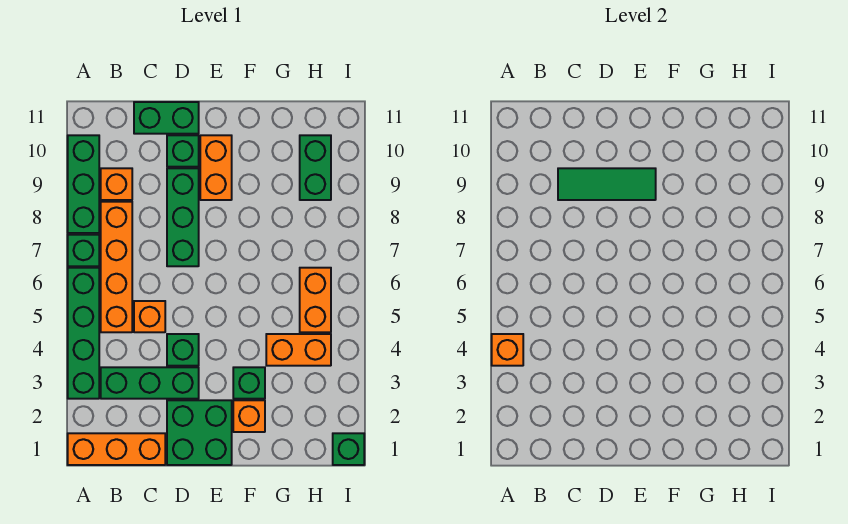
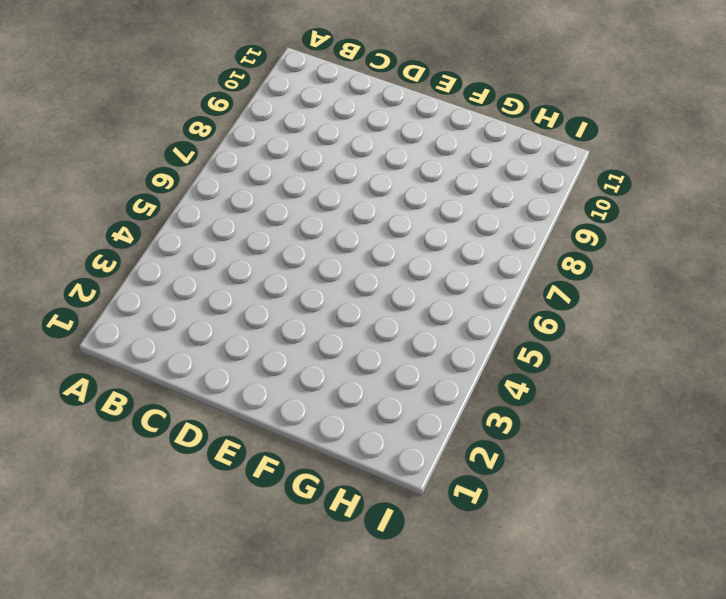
none -> orange brick A1:C1 level 1
none -> green brick A3:A6 level 1
none -> green brick A7 level 1

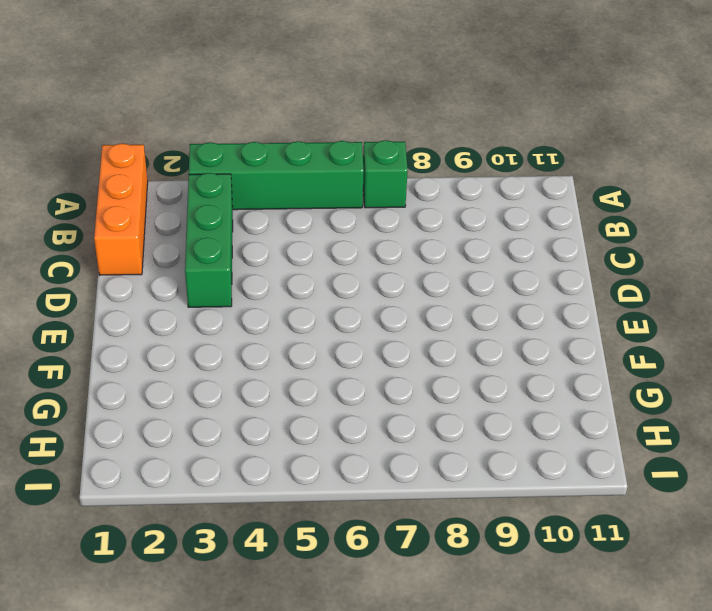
none -> green brick A8:A10 level 1
none -> orange brick B5:B8 level 1
none -> orange brick B9 level 1

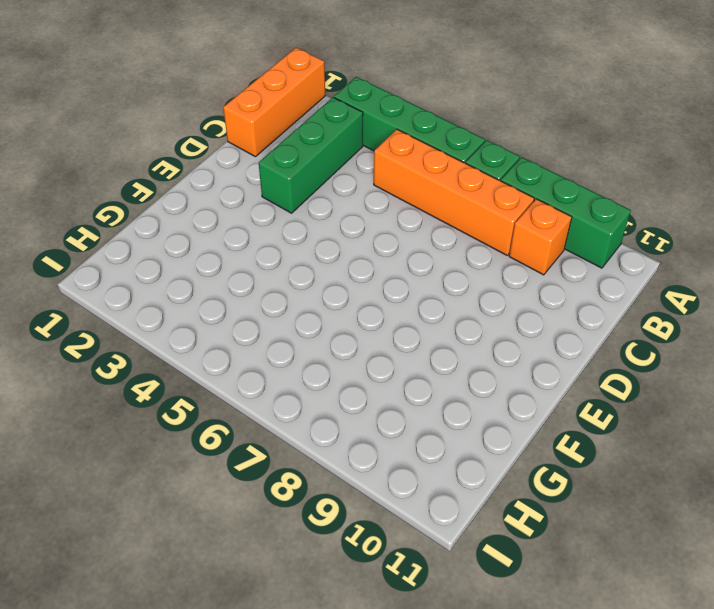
none -> orange brick C5 level 1
none -> green brick C11:D11 level 1
none -> green brick D1:E2 level 1

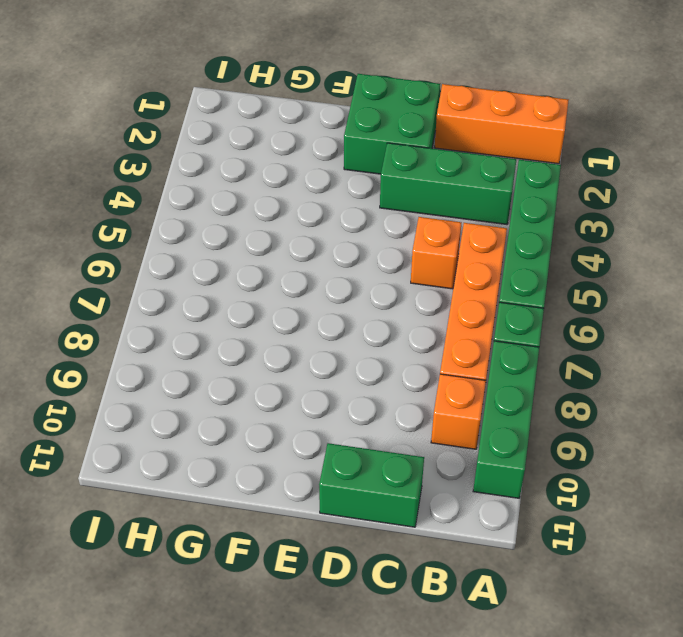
none -> green brick D4 level 1
none -> green brick D7:D9 level 1
none -> green brick D10 level 1

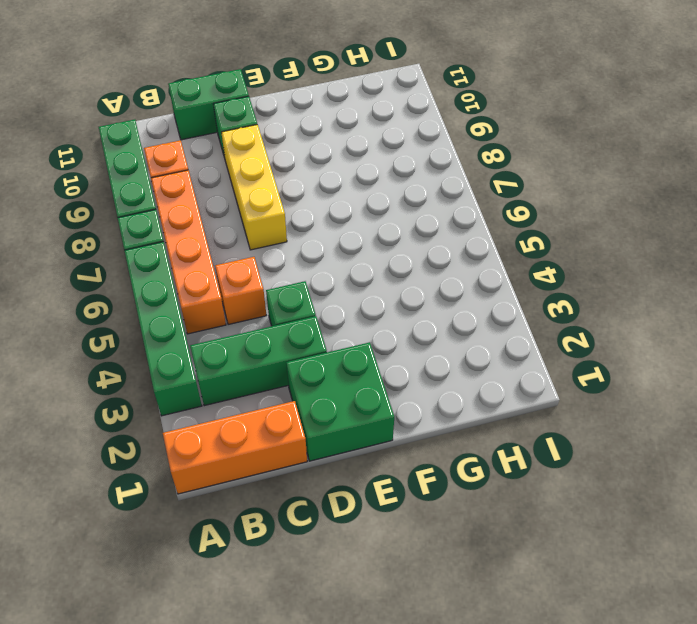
yellow brick D7:D9 level 1 -> green brick D7:D9 level 1
none -> orange brick E9:E10 level 1
none -> orange brick F2 level 1
none -> green brick F3 level 1

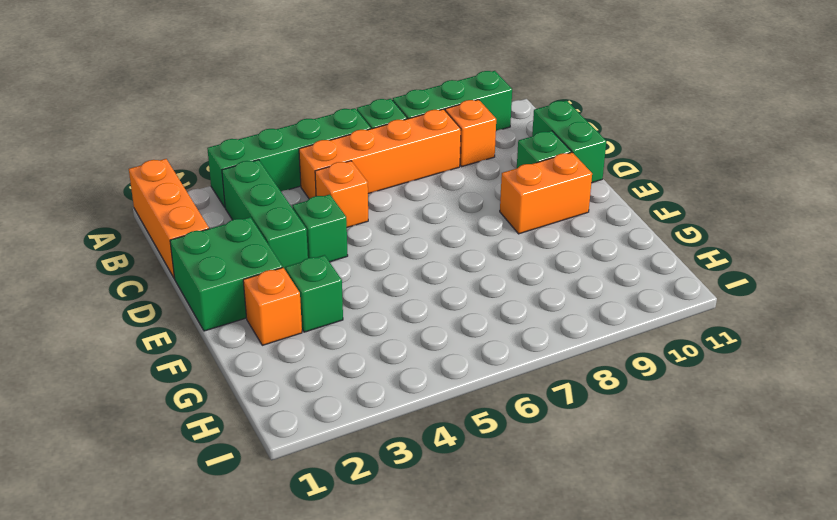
none -> green brick D7:D9 level 1
none -> orange brick G4:H4 level 1
none -> orange brick H5:H6 level 1

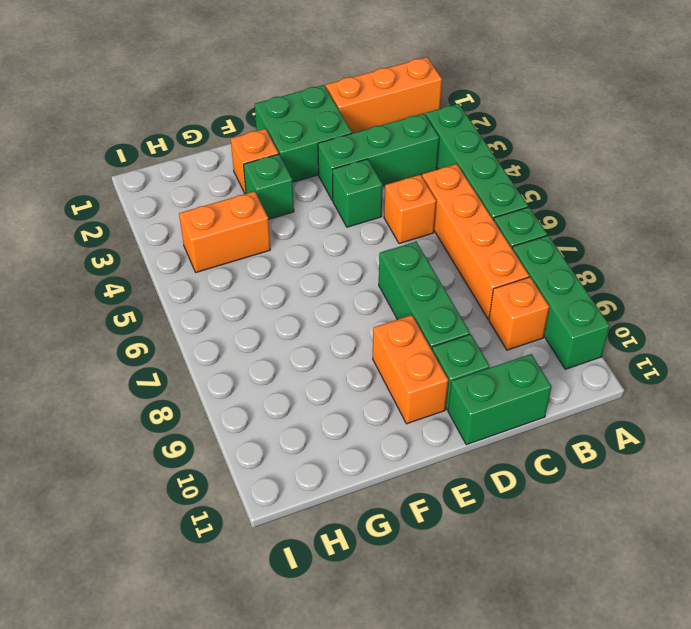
none -> orange brick H5:H6 level 1
none -> green brick H9:H10 level 1
none -> green brick I1 level 1

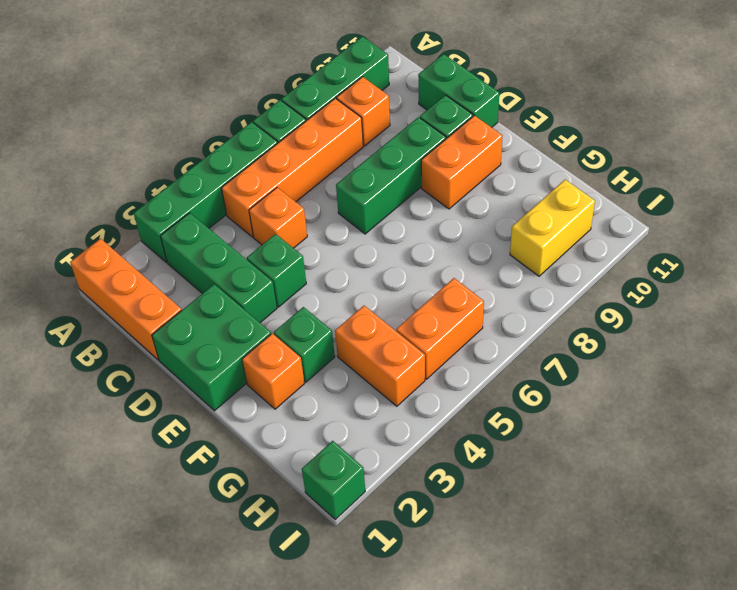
yellow brick H9:H10 level 1 -> green brick H9:H10 level 1
none -> orange brick A4 level 2
none -> green tile C9:E9 level 2

